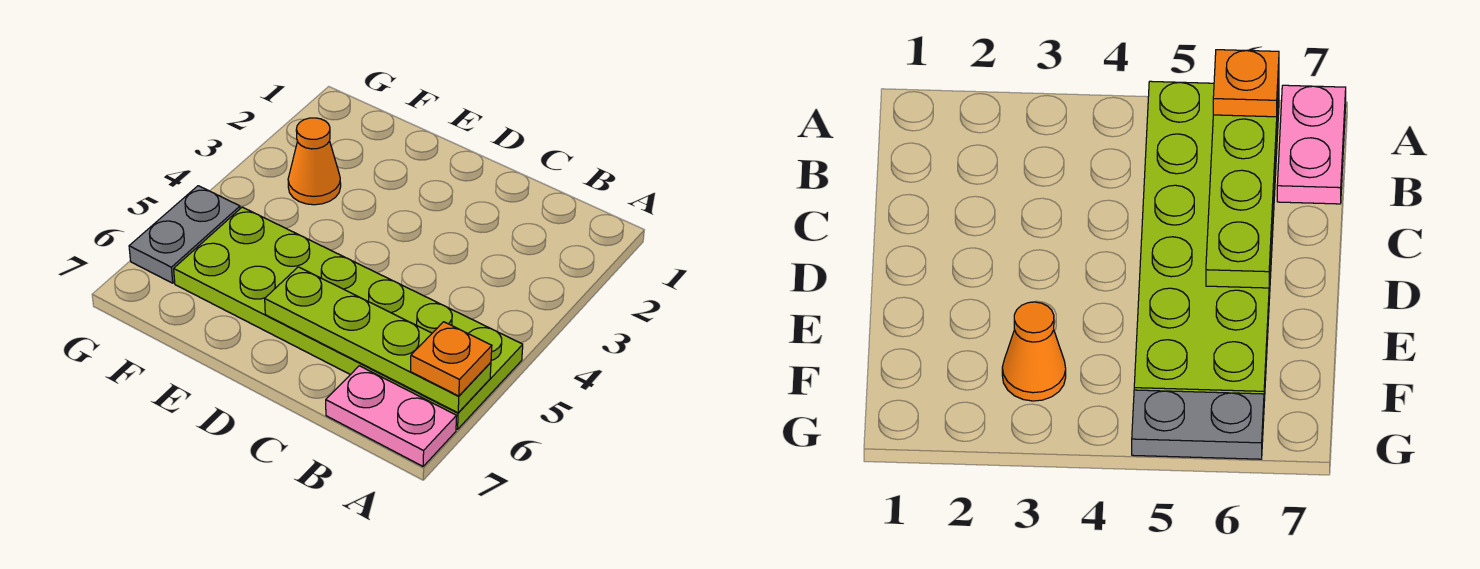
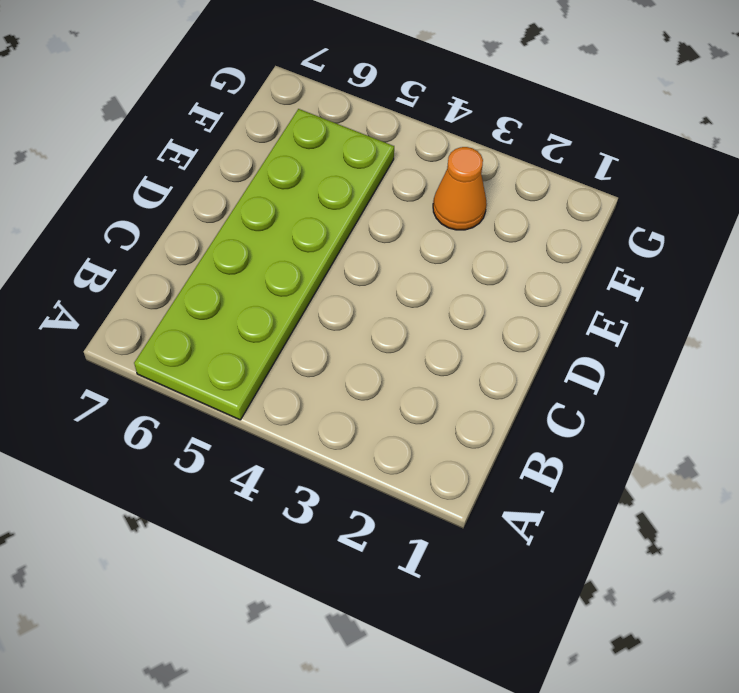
none -> pink plate A7:B7 level 1
none -> grey plate G5:G6 level 1

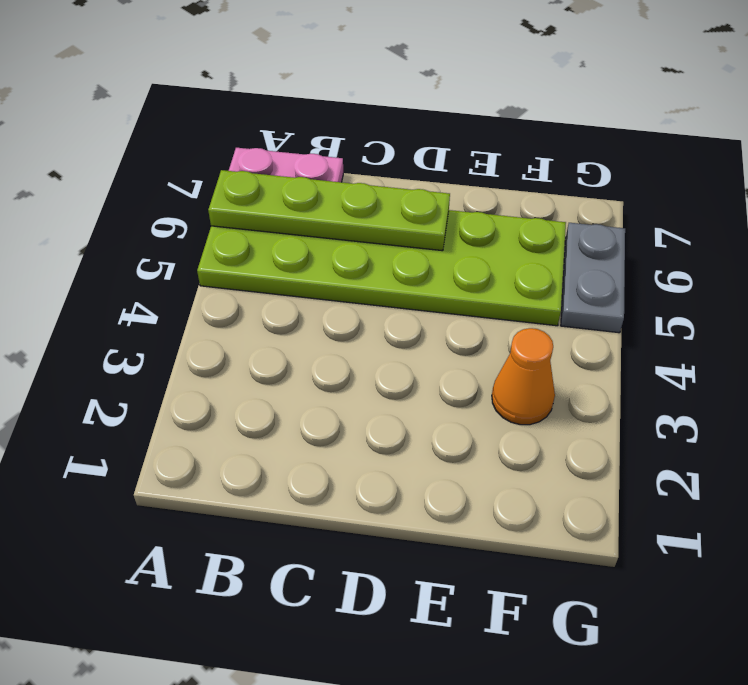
none -> orange plate A6 level 3

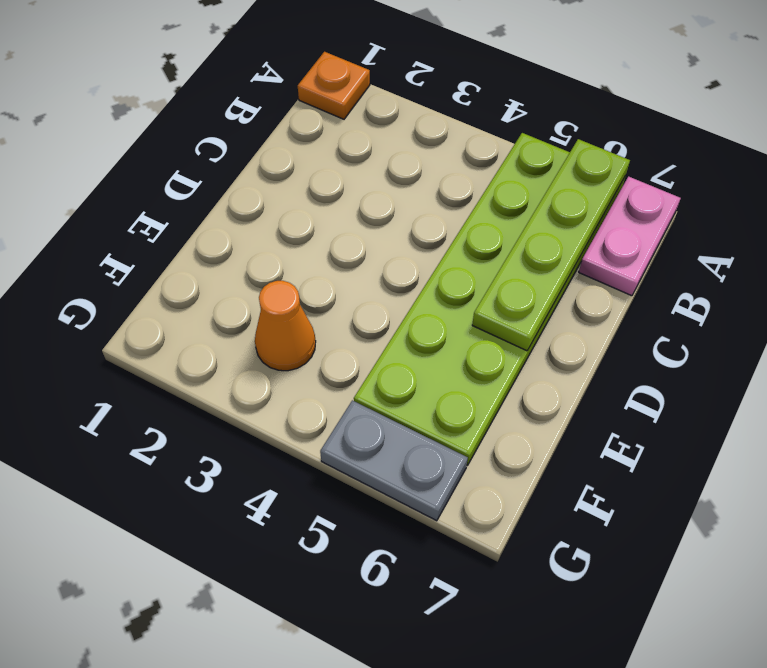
orange plate A1 level 1 -> orange plate A6 level 3

